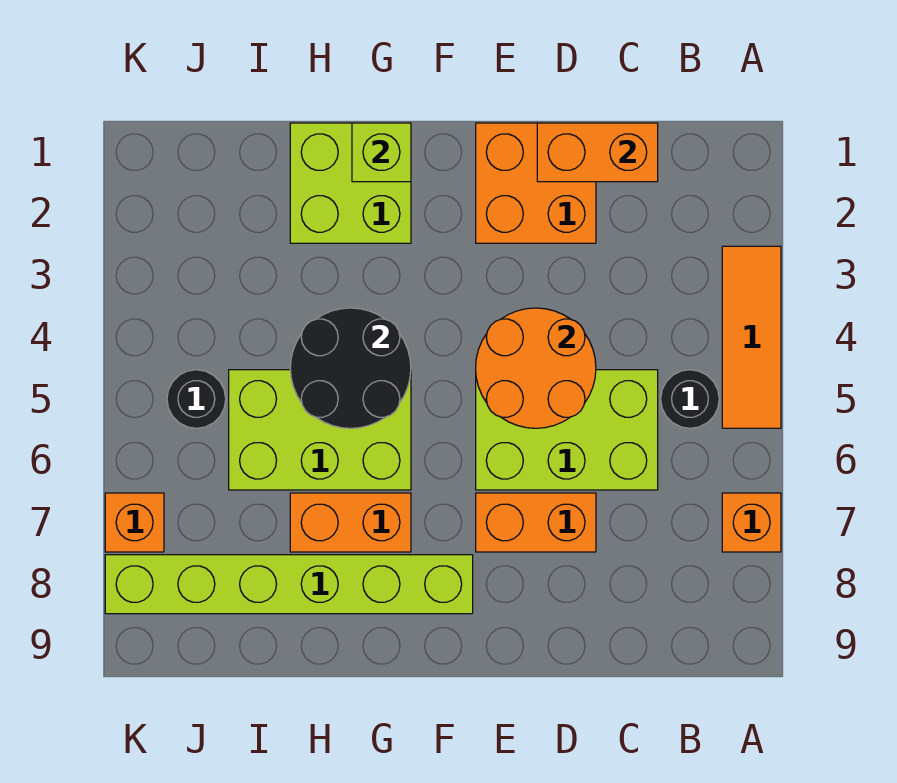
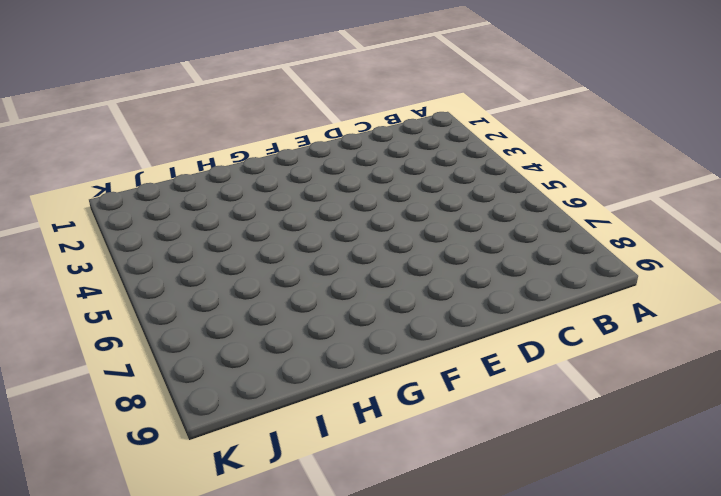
none -> orange tile A3:A5 level 1
none -> orange brick A7 level 1
none -> black round brick B5 level 1

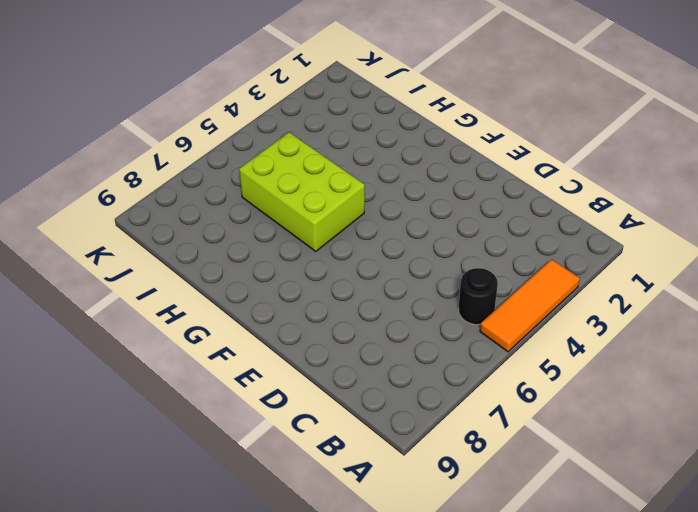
none -> orange brick A7 level 1
none -> lime brick C5:E6 level 1
none -> orange brick D1:E2 level 1

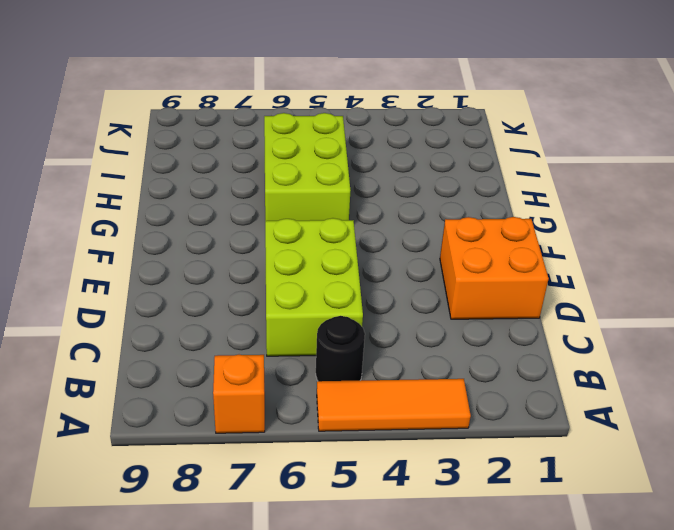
none -> orange brick D7:E7 level 1
none -> lime brick F8:K8 level 1
none -> lime brick G1:H2 level 1

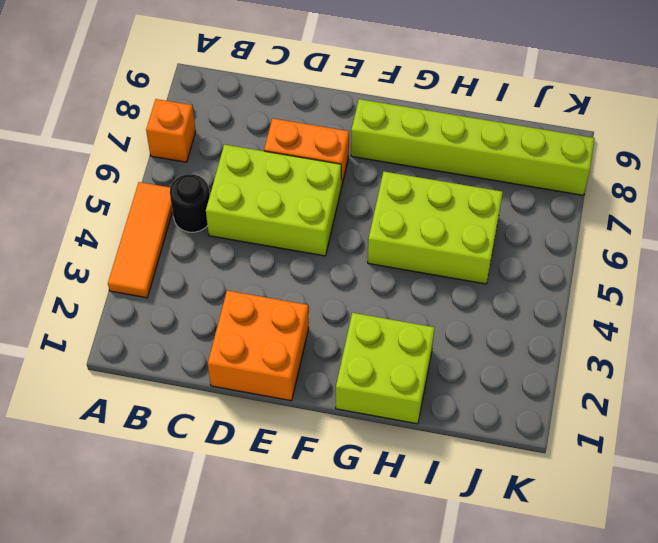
none -> orange brick G7:H7 level 1
none -> black round brick J5 level 1
none -> orange brick K7 level 1

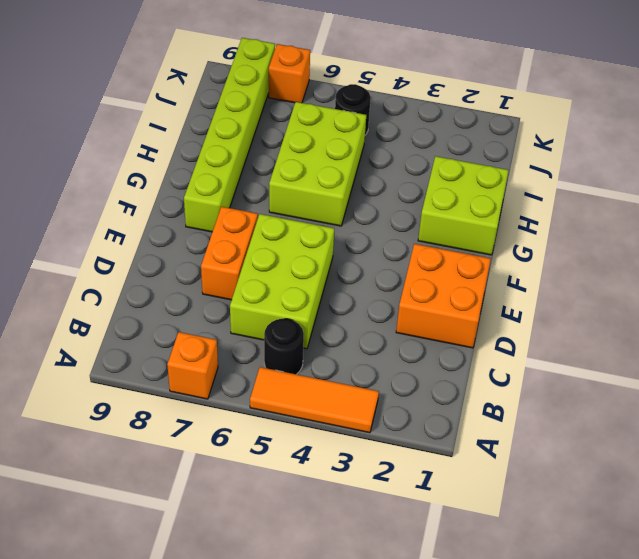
none -> orange brick G7:H7 level 1
none -> orange brick C1:D1 level 2
none -> orange round brick D4:E5 level 2

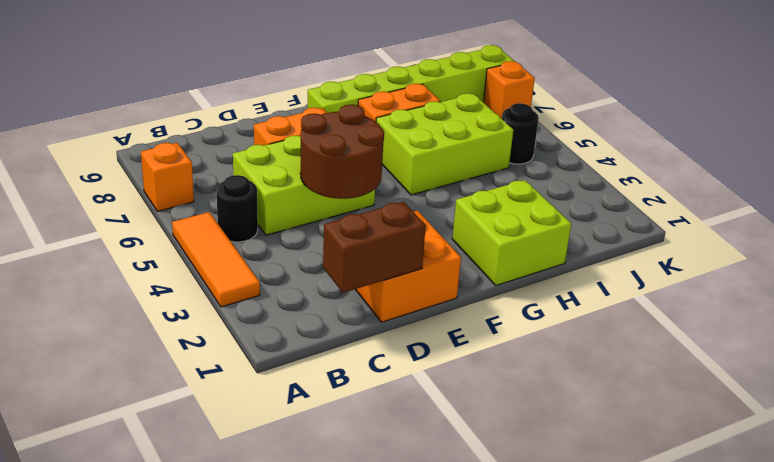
brown brick C1:D1 level 2 -> orange brick C1:D1 level 2
brown round brick D4:E5 level 2 -> orange round brick D4:E5 level 2
none -> lime brick G1 level 2
none -> black round brick G4:H5 level 2

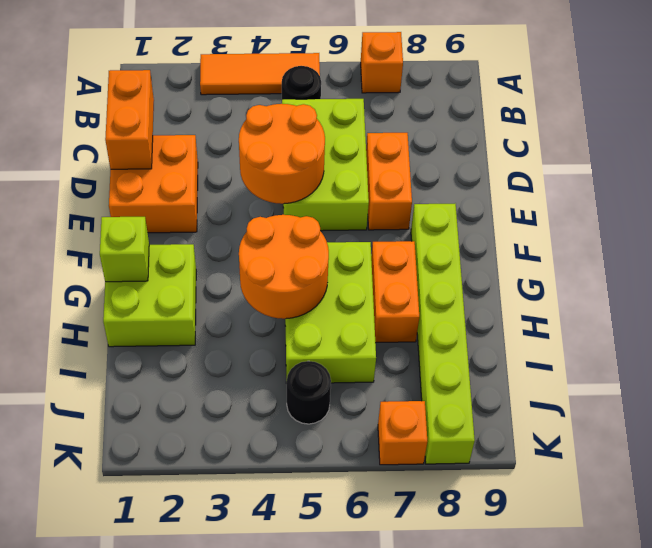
orange round brick G4:H5 level 2 -> black round brick G4:H5 level 2

